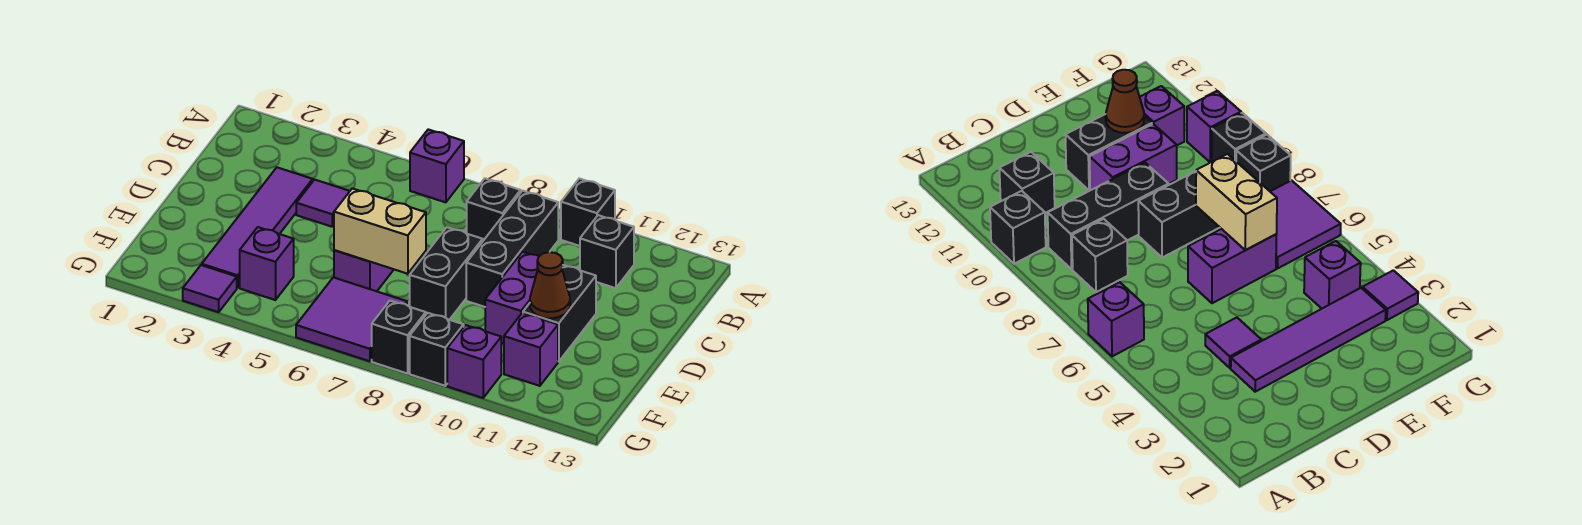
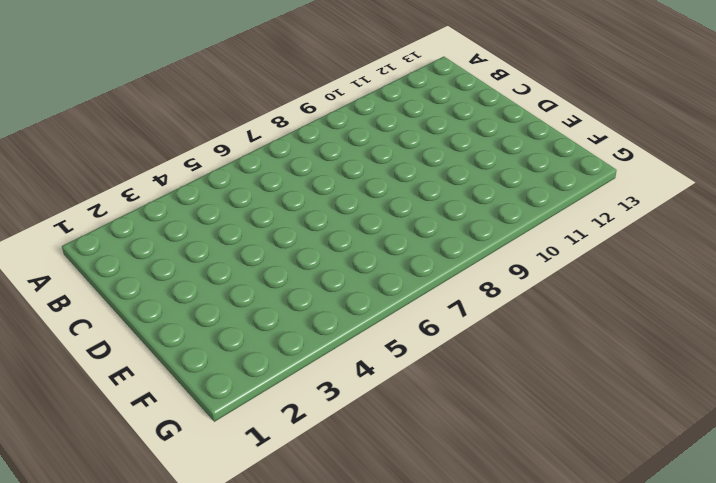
none -> purple brick A6 level 1
none -> black brick A10 level 1
none -> black brick B8 level 1

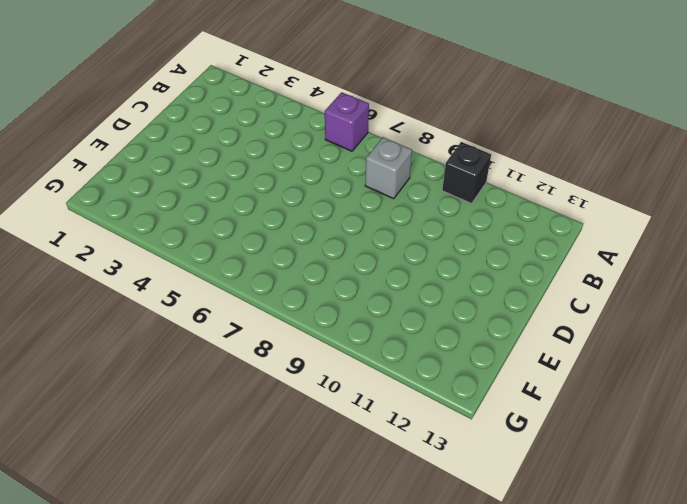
grey brick B8 level 1 -> black brick B8 level 1
none -> black brick B9:D9 level 1
none -> black brick B11 level 1
none -> purple tile C3:F3 level 1

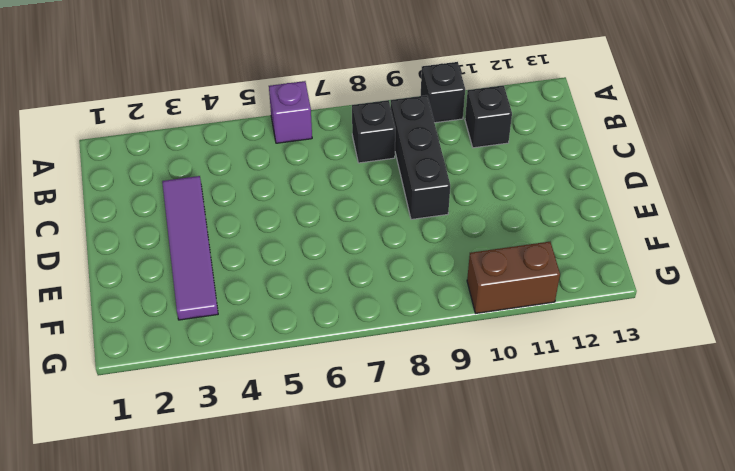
brown brick G10:G11 level 1 -> purple brick G10 level 1
none -> purple tile C4 level 1
none -> purple brick D6:E6 level 1
none -> black brick D8:E8 level 1

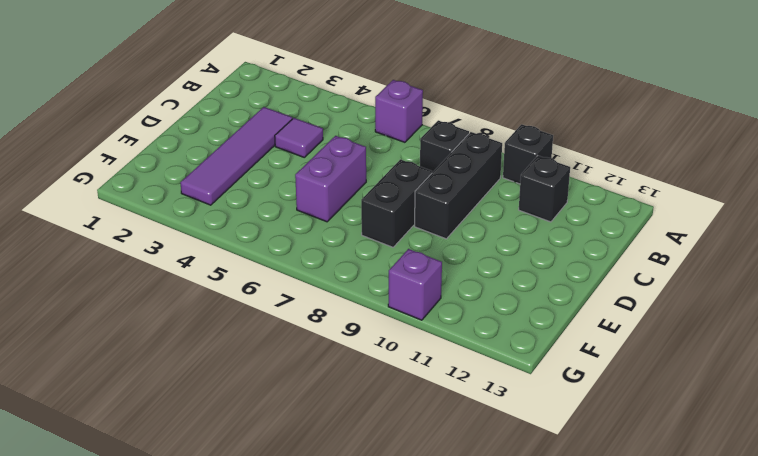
none -> purple brick D10:E10 level 1
none -> black brick D11:E11 level 1
none -> purple brick F4 level 1

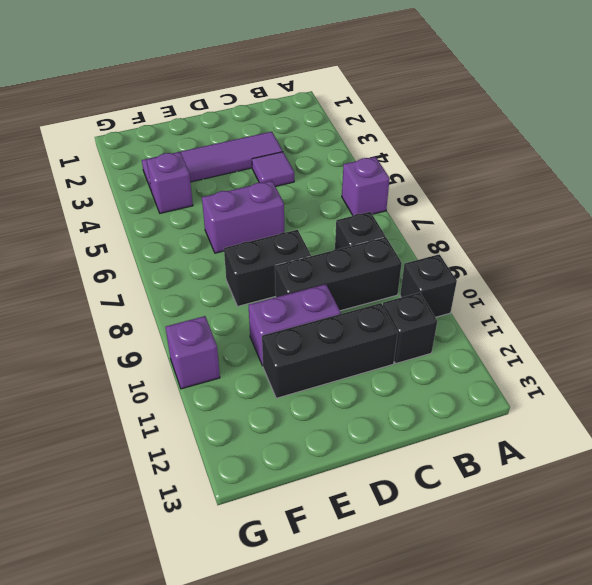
black brick C11:E11 level 1 -> black brick D11:E11 level 1
none -> purple tile F6:G7 level 1
none -> purple brick F11 level 1
none -> purple tile G3 level 1

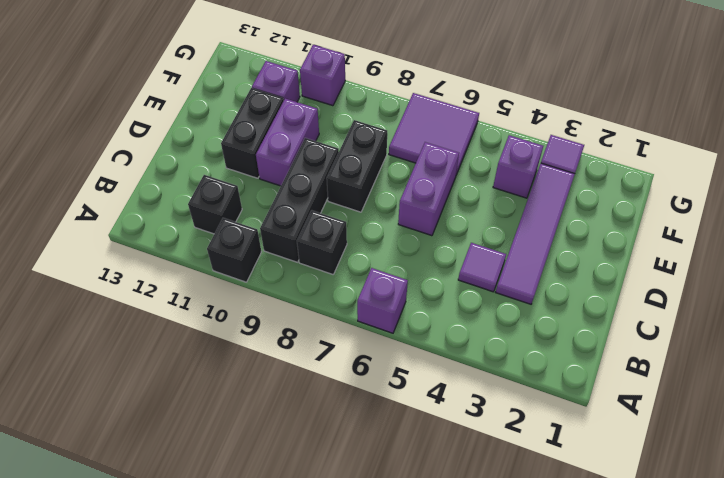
none -> black brick G8 level 1
none -> black brick G9 level 1
none -> tan brick E6:E7 level 2

